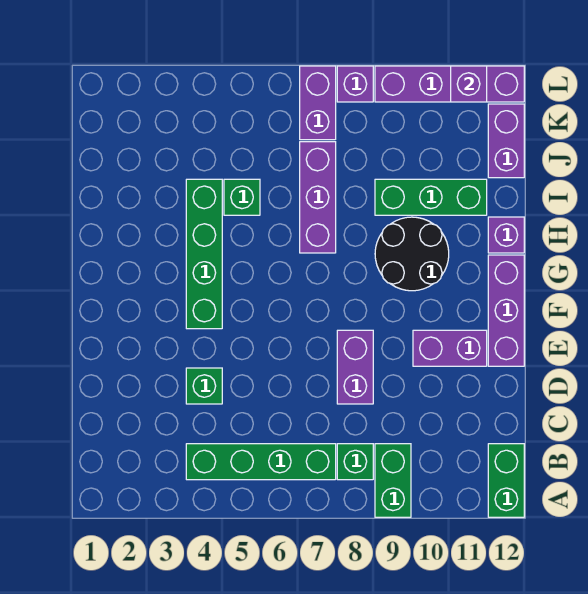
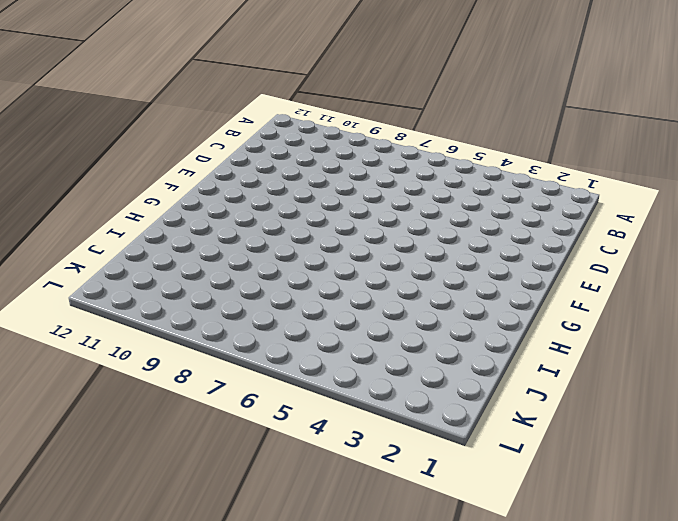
none -> green brick A9:B9 level 1
none -> green brick A12:B12 level 1
none -> green brick B4:B7 level 1

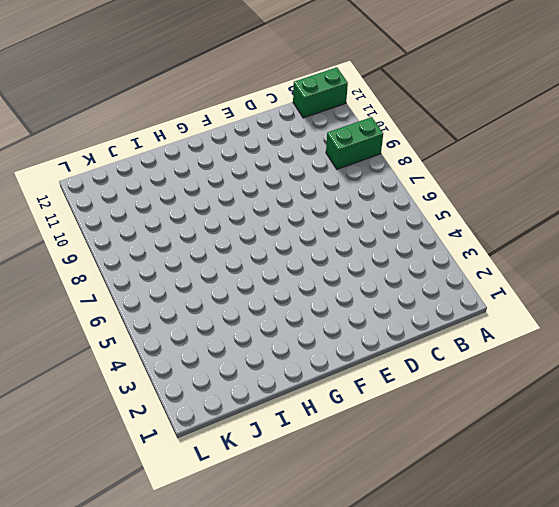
none -> green brick B4:B7 level 1
none -> green brick B8 level 1
none -> green brick D4 level 1

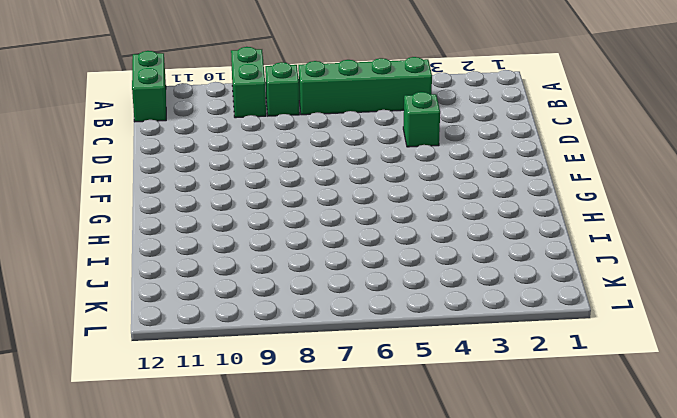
none -> purple brick D8:E8 level 1
none -> purple brick E10:E11 level 1
none -> purple brick E12:G12 level 1

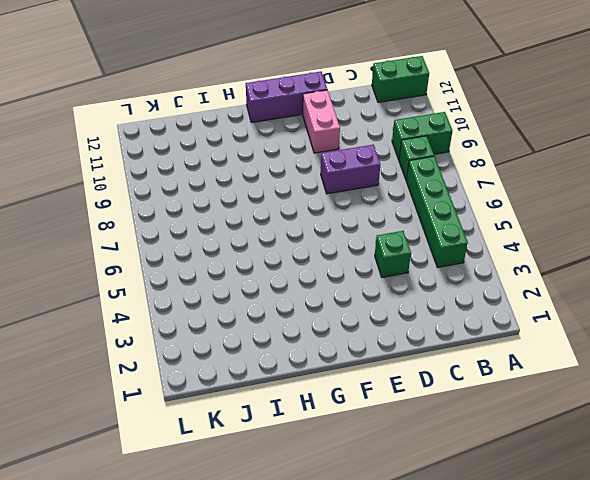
pink brick E10:E11 level 1 -> purple brick E10:E11 level 1
none -> green brick F4:I4 level 1
none -> black round brick G9:H10 level 1
none -> purple brick H7:J7 level 1

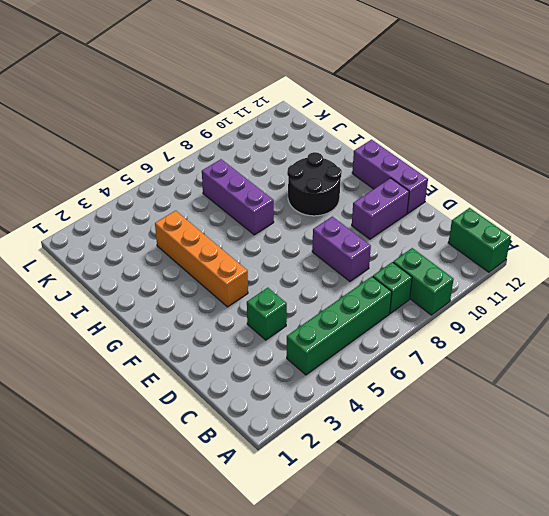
orange brick F4:I4 level 1 -> green brick F4:I4 level 1
none -> purple brick H12 level 1
none -> green brick I5 level 1
none -> green brick I9:I11 level 1

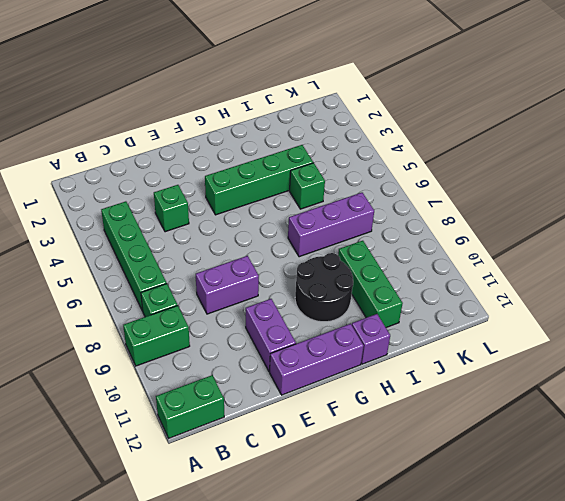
none -> purple brick J12:K12 level 1
none -> purple brick K7:L7 level 1
none -> purple brick L8 level 1

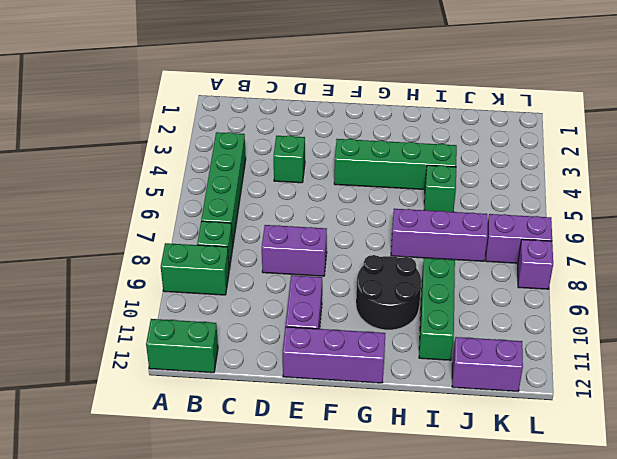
none -> purple brick H12 level 1
none -> purple brick L9:L12 level 1
none -> purple brick L11 level 2

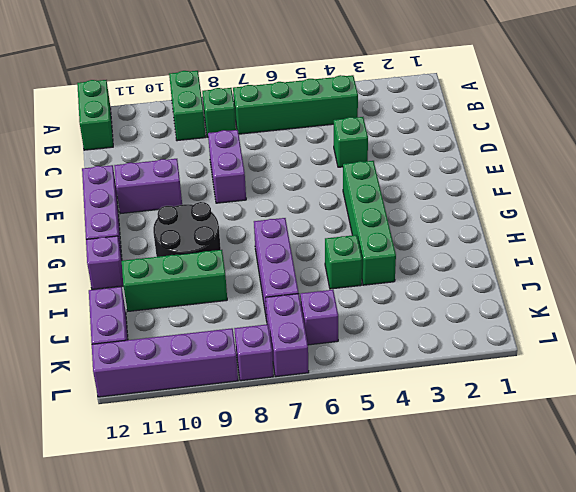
purple brick K6 level 1 -> purple brick L11 level 2

